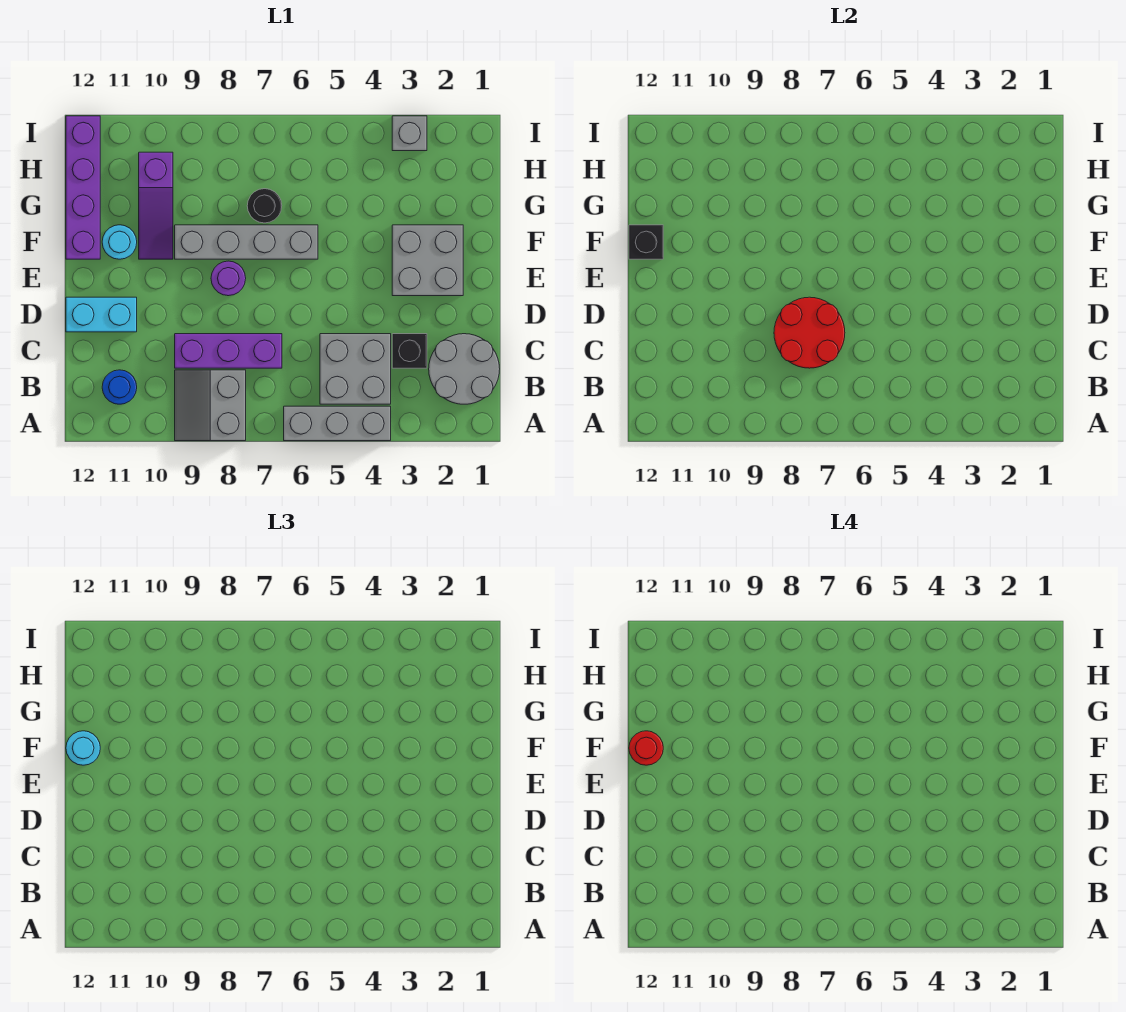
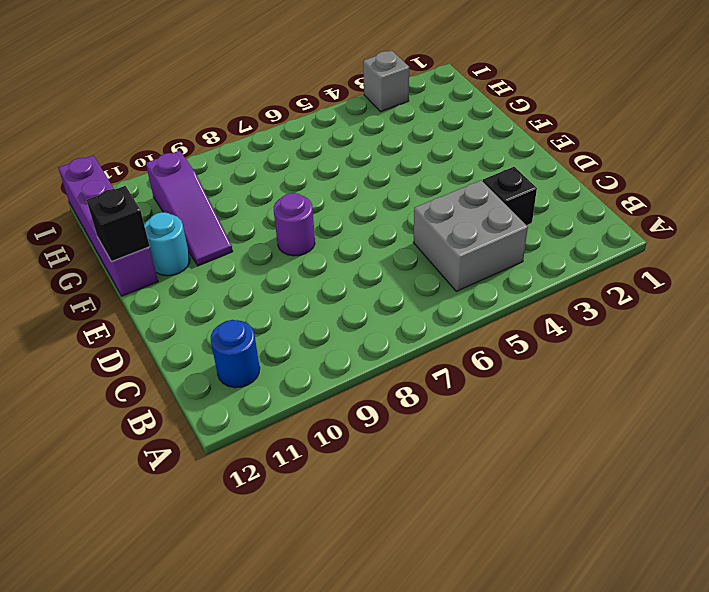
none -> grey brick A4:A6 level 1
none -> grey slope A8:B9 level 1 top 8
none -> grey round brick B1:C2 level 1

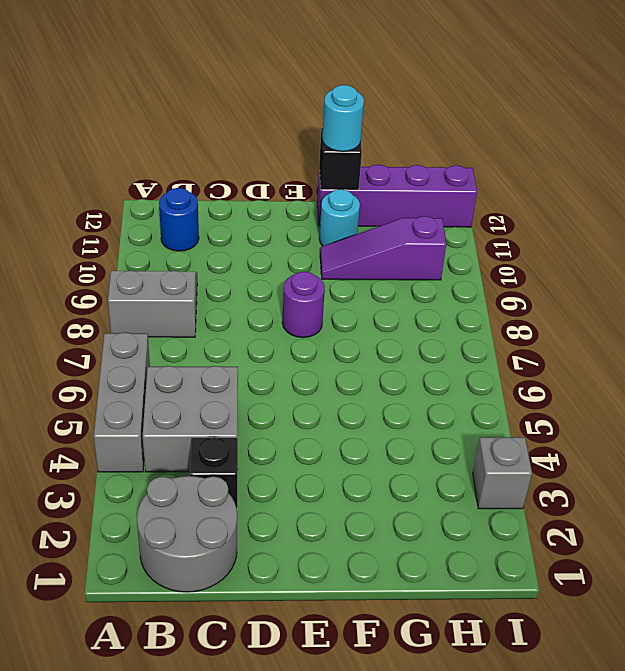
none -> purple brick C7:C9 level 1
none -> cyan brick D11:D12 level 1
none -> grey brick E2:F3 level 1

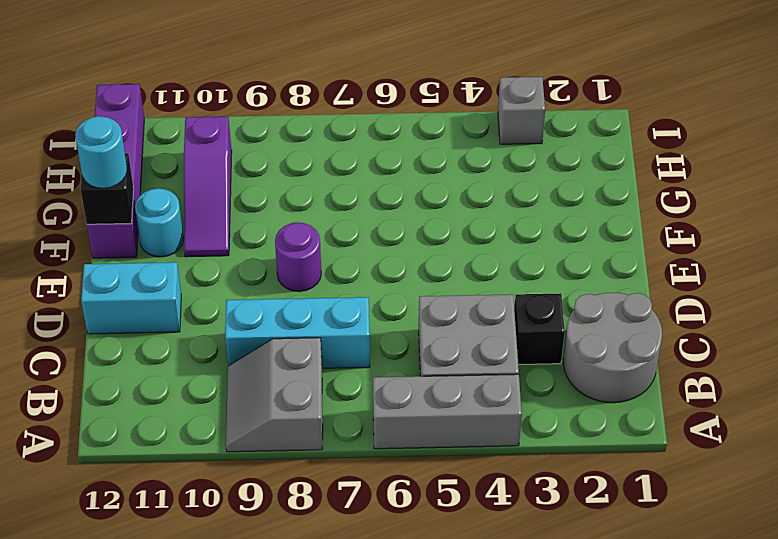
cyan brick C7:C9 level 1 -> purple brick C7:C9 level 1
none -> blue round brick B11 level 1
none -> grey brick E2:F3 level 1
none -> grey brick F6:F9 level 1

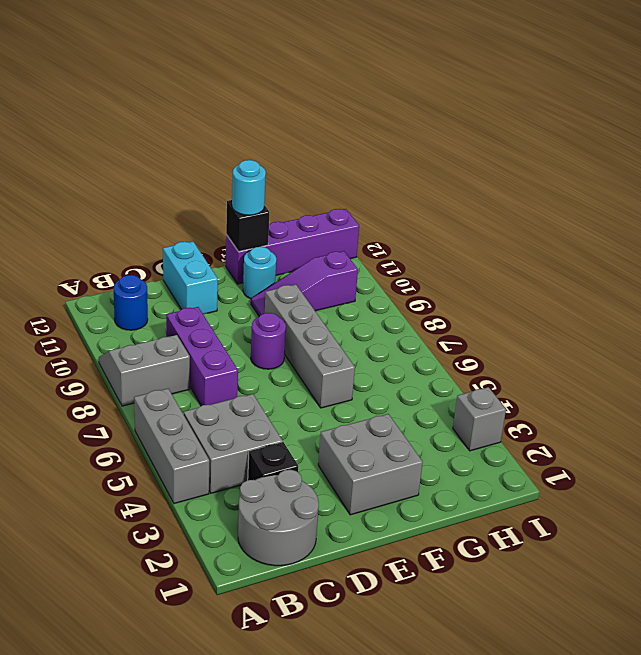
none -> black round brick G7 level 1
none -> red round brick C7:D8 level 2
none -> red round brick F12 level 4

